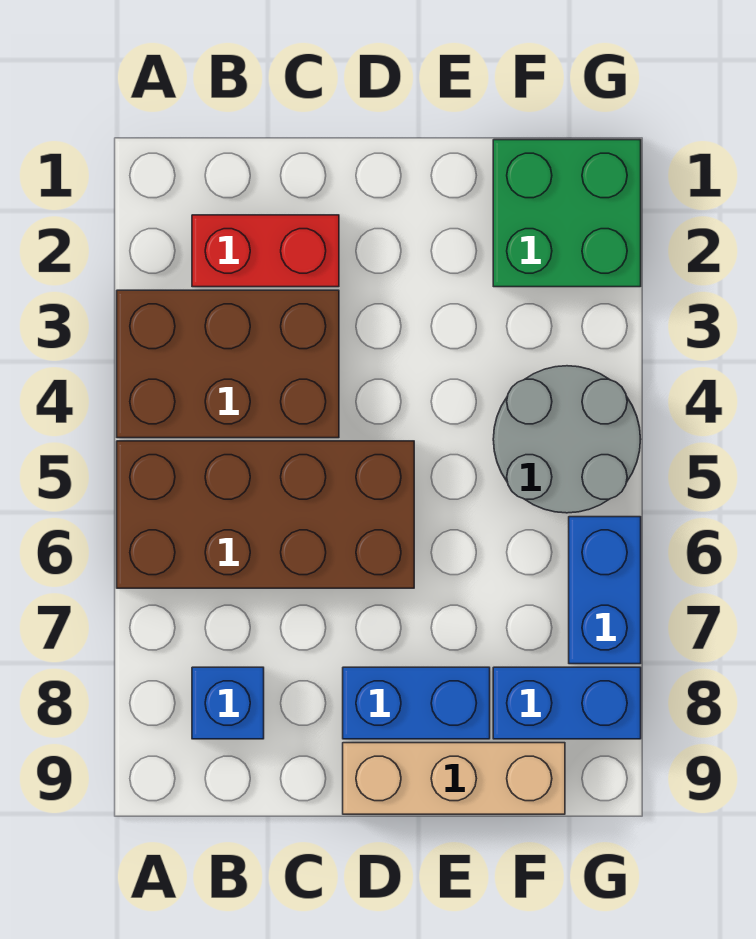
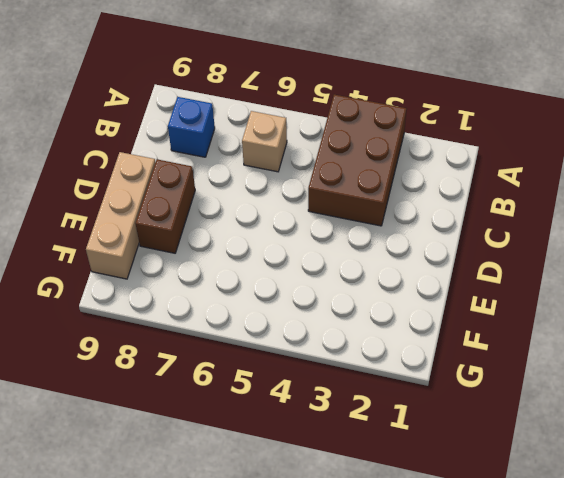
tan brick B6 level 1 -> brown brick A5:D6 level 1
brown brick D8:E8 level 1 -> blue brick D8:E8 level 1
none -> red brick B2:C2 level 1
none -> green brick F1:G2 level 1

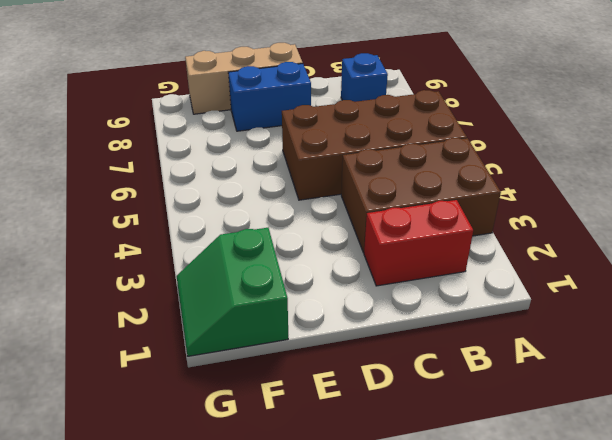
green slope F1:G2 level 1 top F -> green brick F1:G2 level 1
none -> grey round brick F4:G5 level 1
none -> blue brick F8:G8 level 1

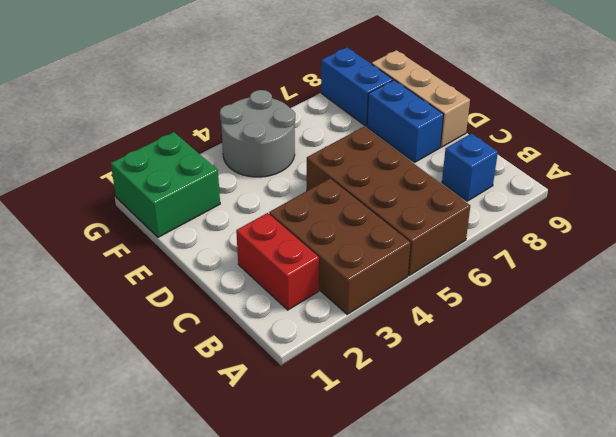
none -> blue brick G6:G7 level 1

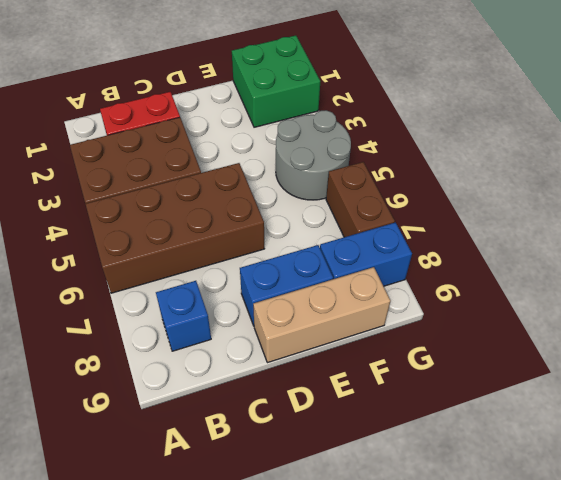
brown brick G6:G7 level 1 -> blue brick G6:G7 level 1

